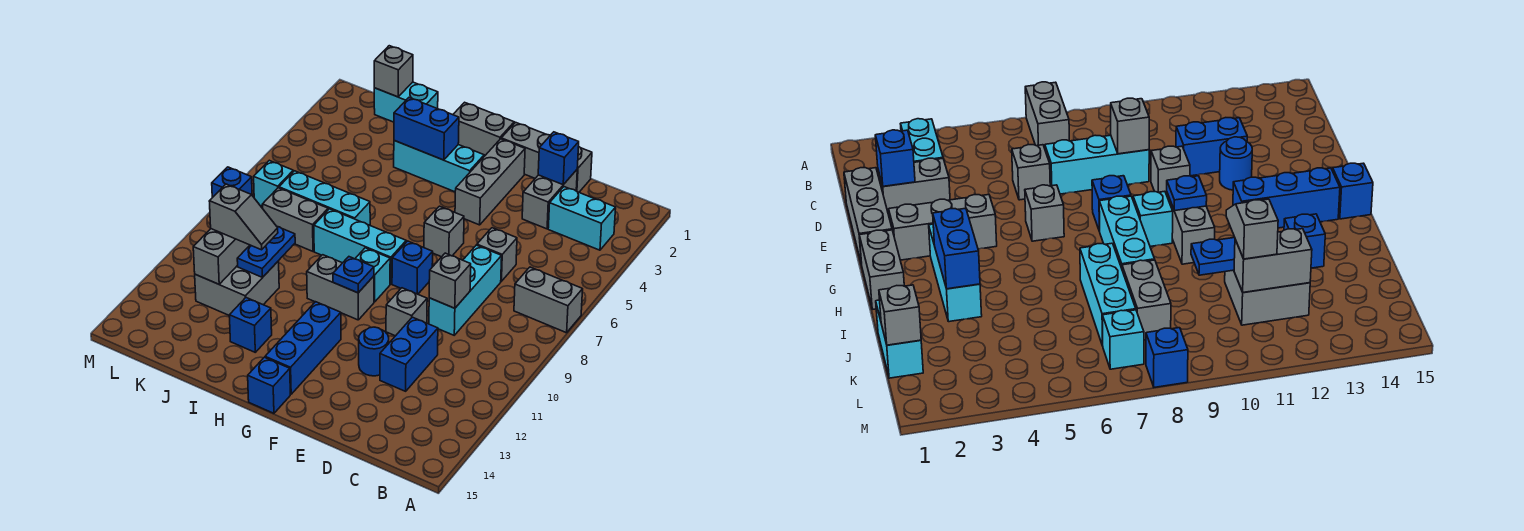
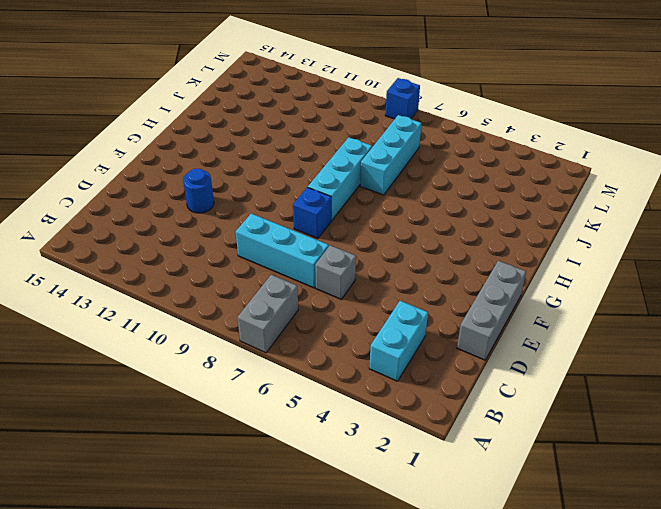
none -> grey brick D2:D3 level 1
none -> blue brick D11:D12 level 1
none -> grey brick E10 level 1
none -> grey brick F2:F4 level 1

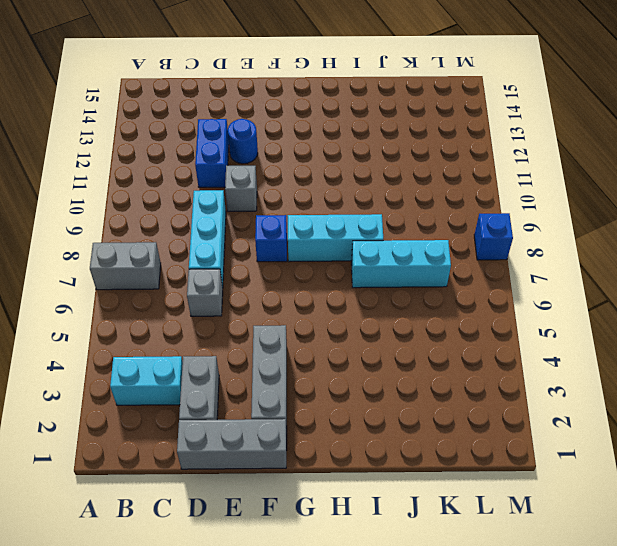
none -> grey brick F6 level 1
none -> grey brick G1:H1 level 1
none -> cyan brick G3:I3 level 1
none -> cyan brick G9 level 1

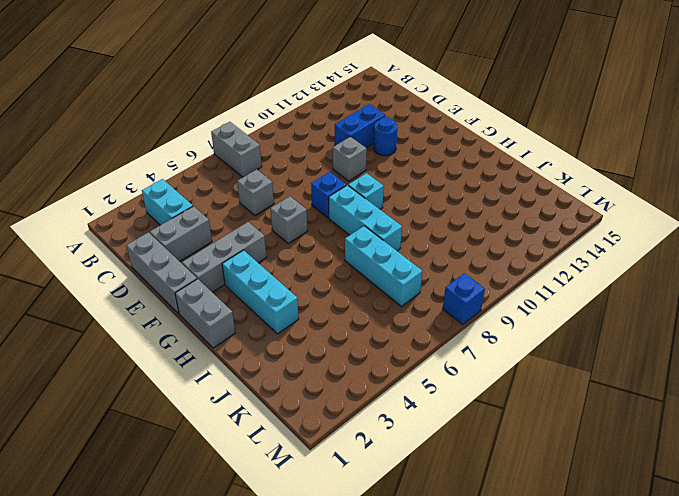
none -> cyan brick D7:D9 level 1
none -> grey brick G10:H10 level 1
none -> blue brick G12:G14 level 1
none -> blue brick G15 level 1

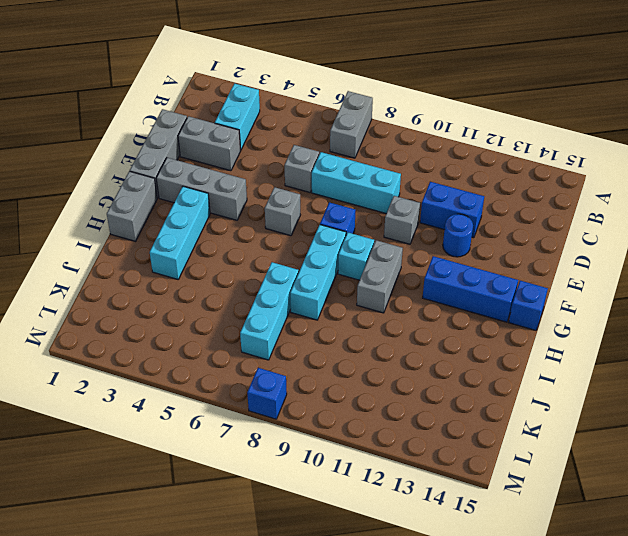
none -> blue brick I13 level 1
none -> cyan brick J1:K1 level 1
none -> grey brick J8:K8 level 1
none -> grey brick J11:K12 level 1

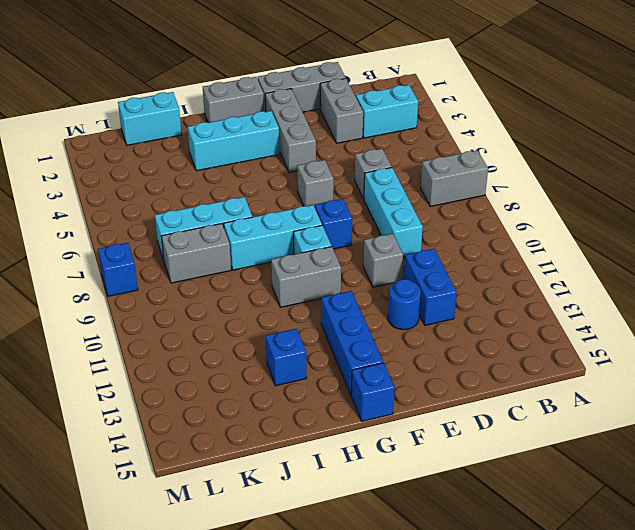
none -> grey brick J11:K12 level 1
none -> cyan brick L7 level 1
none -> blue brick D2 level 2
none -> grey brick D9 level 2

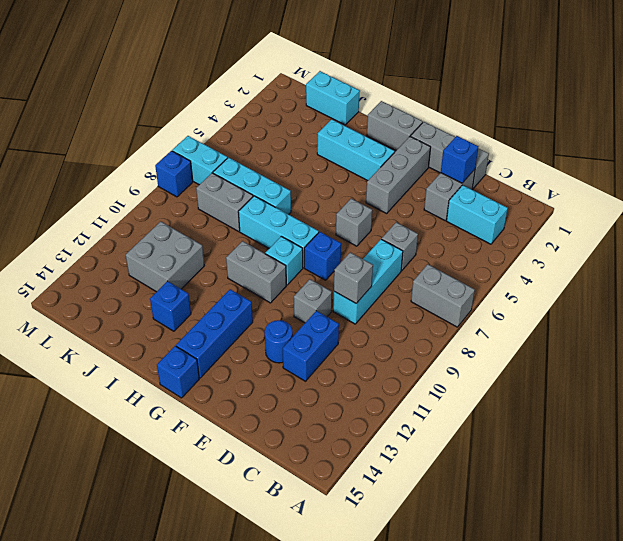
cyan brick L7:M7 level 1 -> cyan brick L7 level 1
none -> blue plate G10 level 2
none -> blue brick H3:I3 level 2
none -> blue plate J10:J11 level 2
none -> grey brick K1 level 2

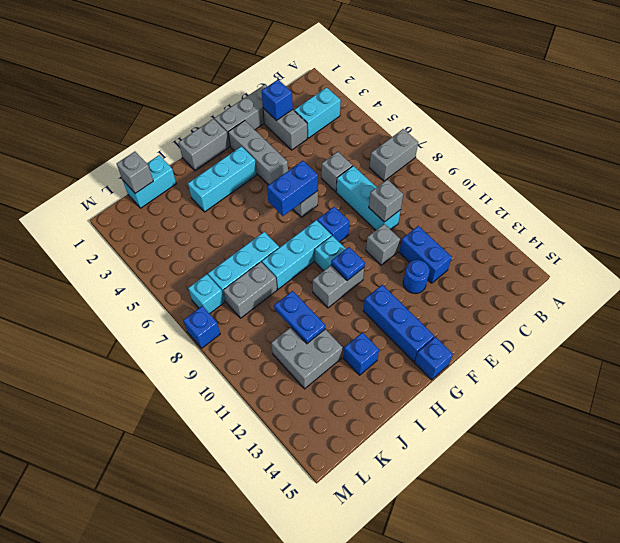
blue brick F6:G6 level 2 -> blue brick H3:I3 level 2
none -> grey brick K11:K12 level 2
none -> grey slope J11:K11 level 3 top K

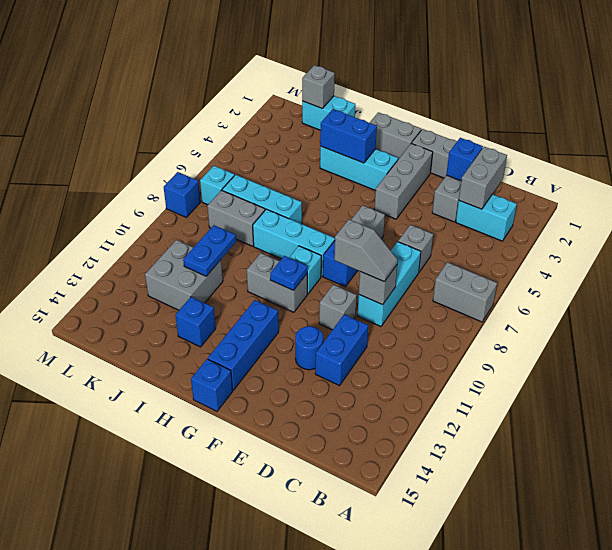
grey brick C2:C3 level 2 -> grey brick K11:K12 level 2
grey slope D9:E9 level 3 top E -> grey slope J11:K11 level 3 top K

